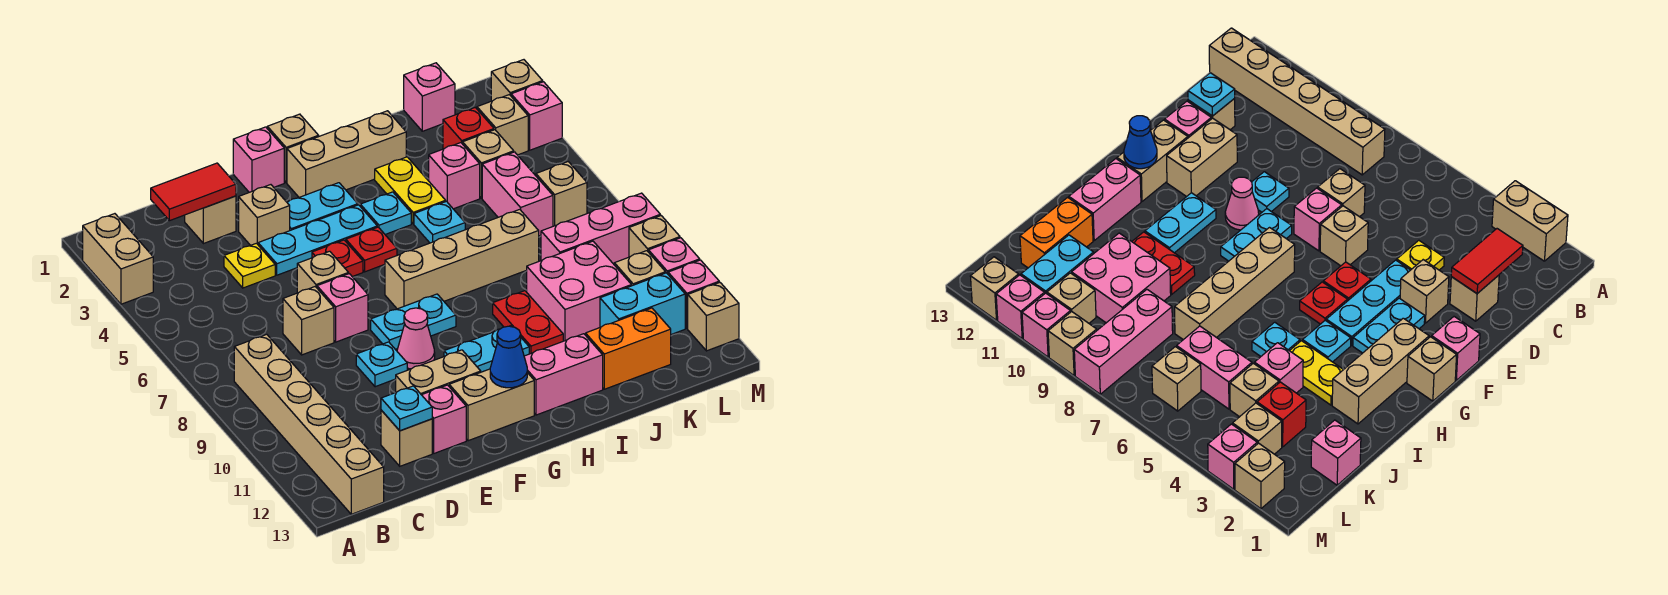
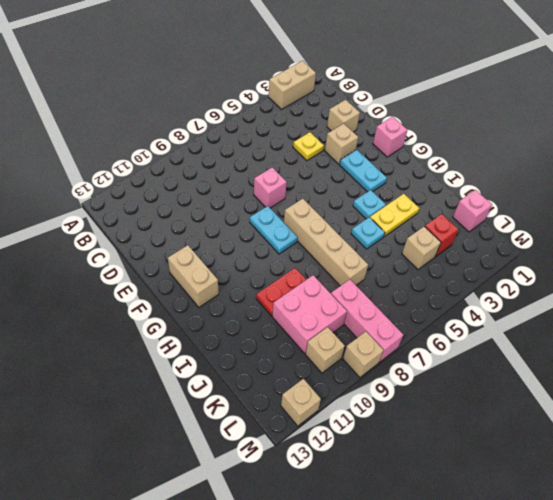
none -> tan brick B8:B13 level 1
none -> tan brick D7 level 1
none -> tan brick D12 level 1
none -> cyan plate E4:G4 level 1

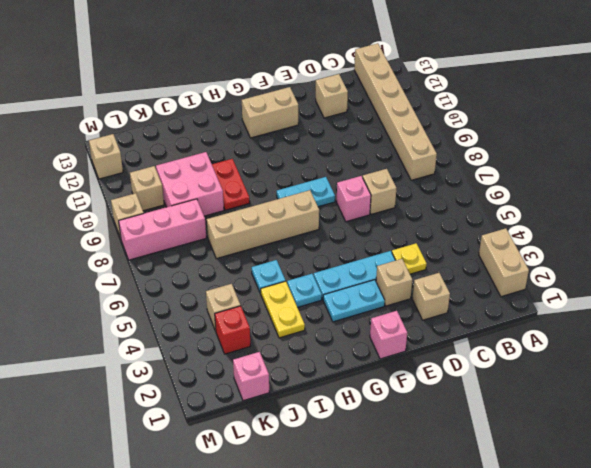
none -> tan brick E6 level 1
none -> cyan plate E9 level 1
none -> tan brick E11:F11 level 1
none -> pink brick E12 level 1

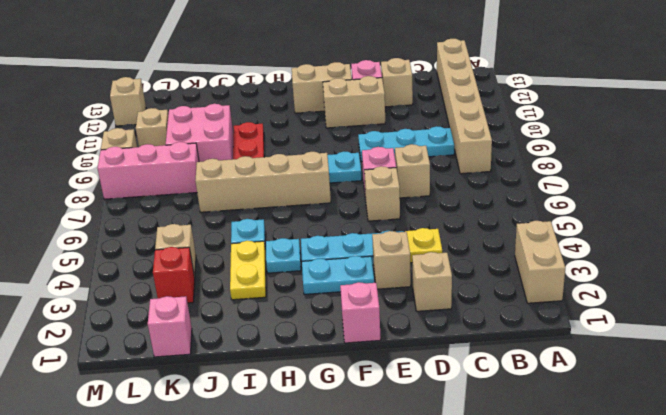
cyan plate C9:E9 level 1 -> cyan plate E9 level 1
none -> red plate F5 level 1
none -> pink cone F9 level 1
none -> tan brick G1 level 1
none -> tan brick G2:I2 level 1

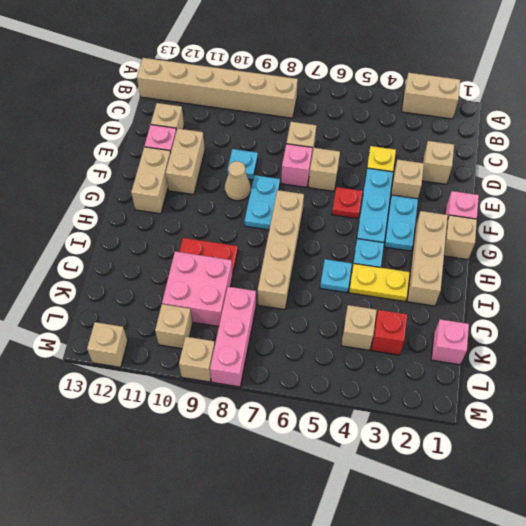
tan cone F9 level 1 -> pink cone F9 level 1
none -> red plate G5 level 1
none -> cyan plate G10:H10 level 1
none -> pink brick H12:I12 level 1
none -> pink brick J4 level 1

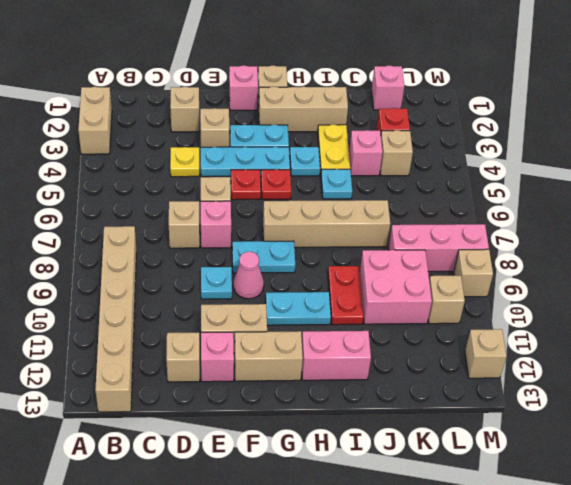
none -> orange brick J12:K12 level 1
none -> pink brick K5:K6 level 1
none -> cyan brick K11:L11 level 1
none -> tan brick L3 level 1

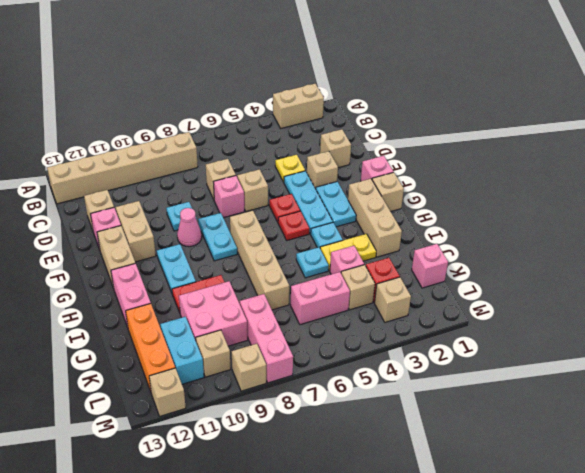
orange brick J12:L12 level 1 -> orange brick J12:K12 level 1
none -> tan brick L6 level 1
none -> tan brick M2 level 1
none -> pink brick M3 level 1
none -> pink brick M10 level 1

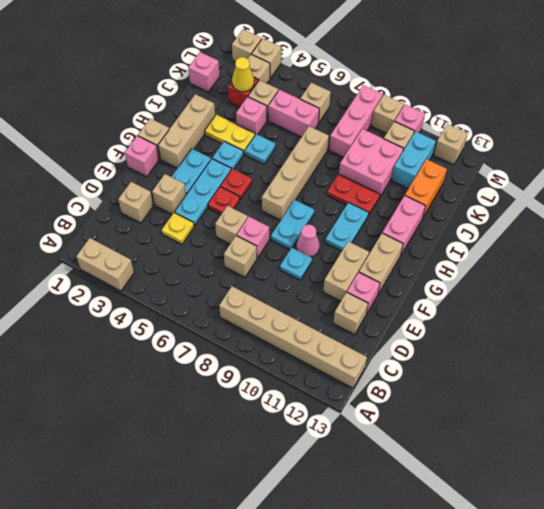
yellow cone K3 level 2 -> none
tan brick M3 level 1 -> pink brick M3 level 1
none -> pink brick M11 level 1
none -> red tile C2:D2 level 2
none -> cyan plate D12 level 2
none -> blue cone G12 level 2

